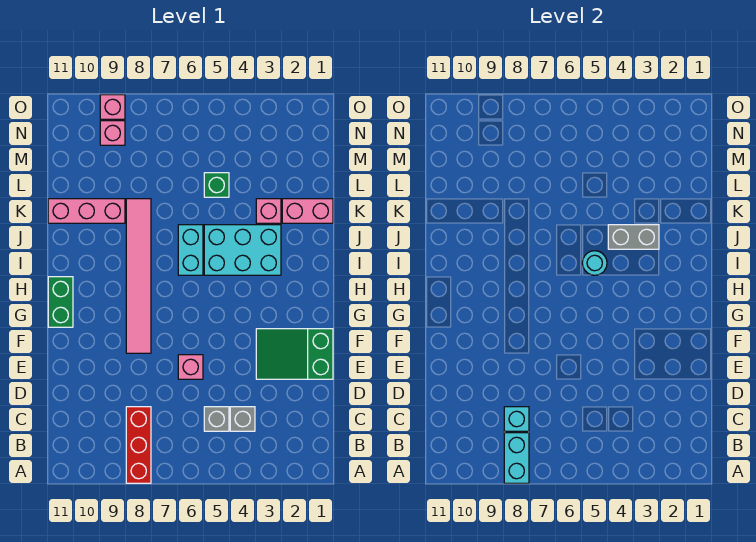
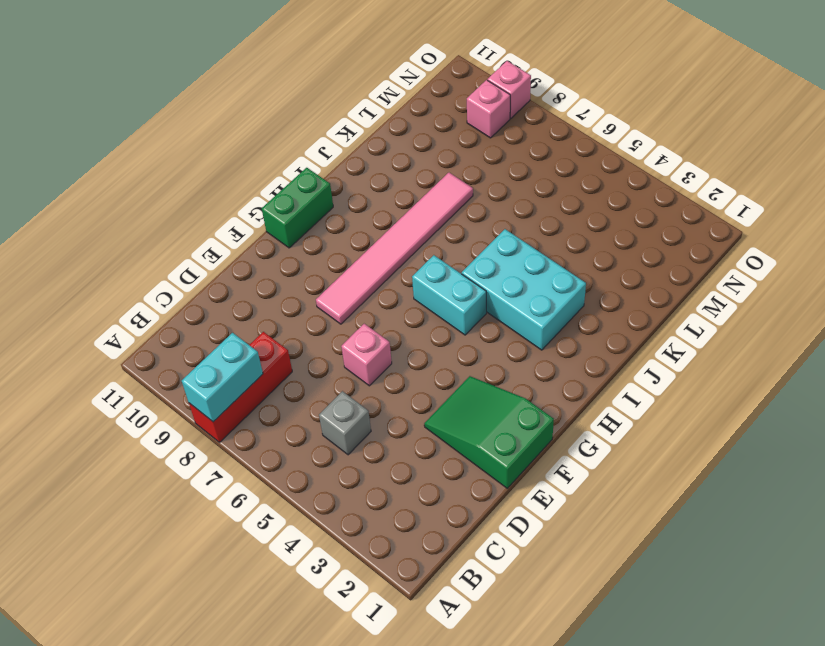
cyan brick H5:H6 level 1 -> cyan brick I6:J6 level 1
none -> grey brick C4 level 1
none -> pink brick K1:K2 level 1
none -> pink brick K3 level 1

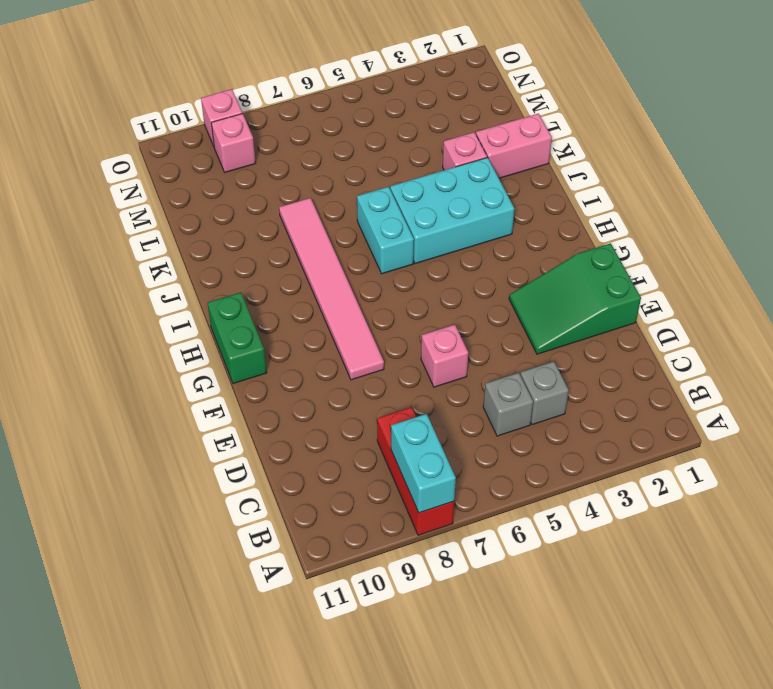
none -> pink brick K9:K11 level 1
none -> green brick L5 level 1
none -> cyan brick C8 level 2

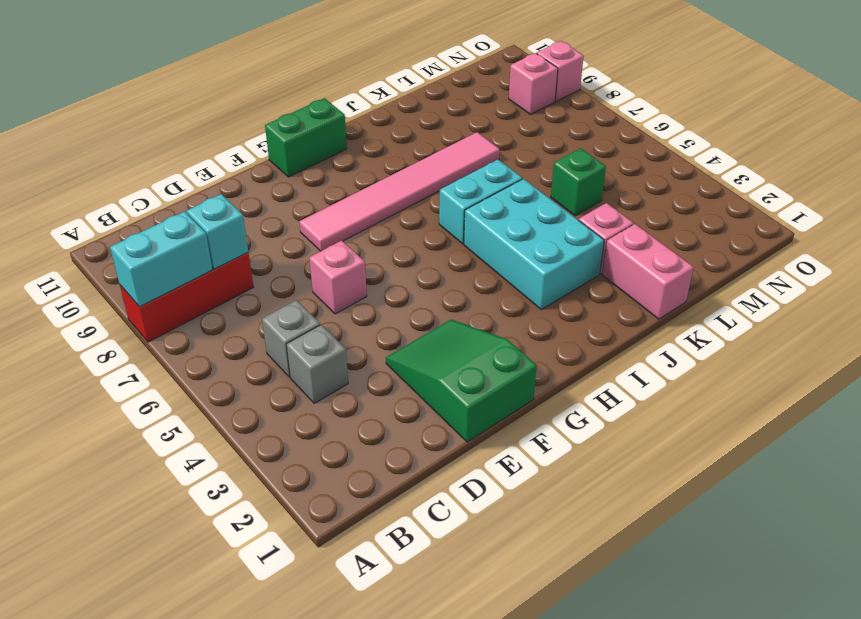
none -> pink brick K9:K11 level 1
none -> cyan round brick I5 level 2
none -> grey brick J3:J4 level 2

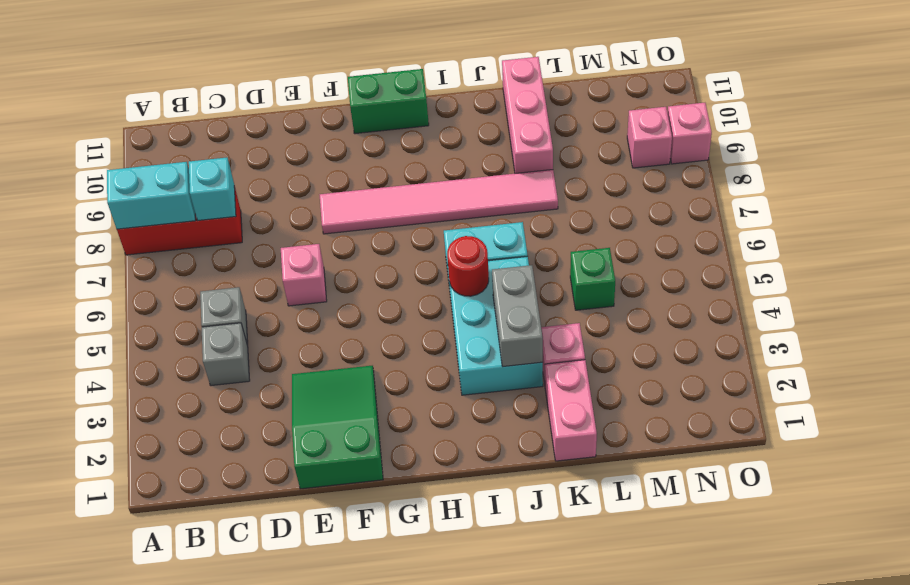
red round brick I5 level 2 -> cyan round brick I5 level 2

